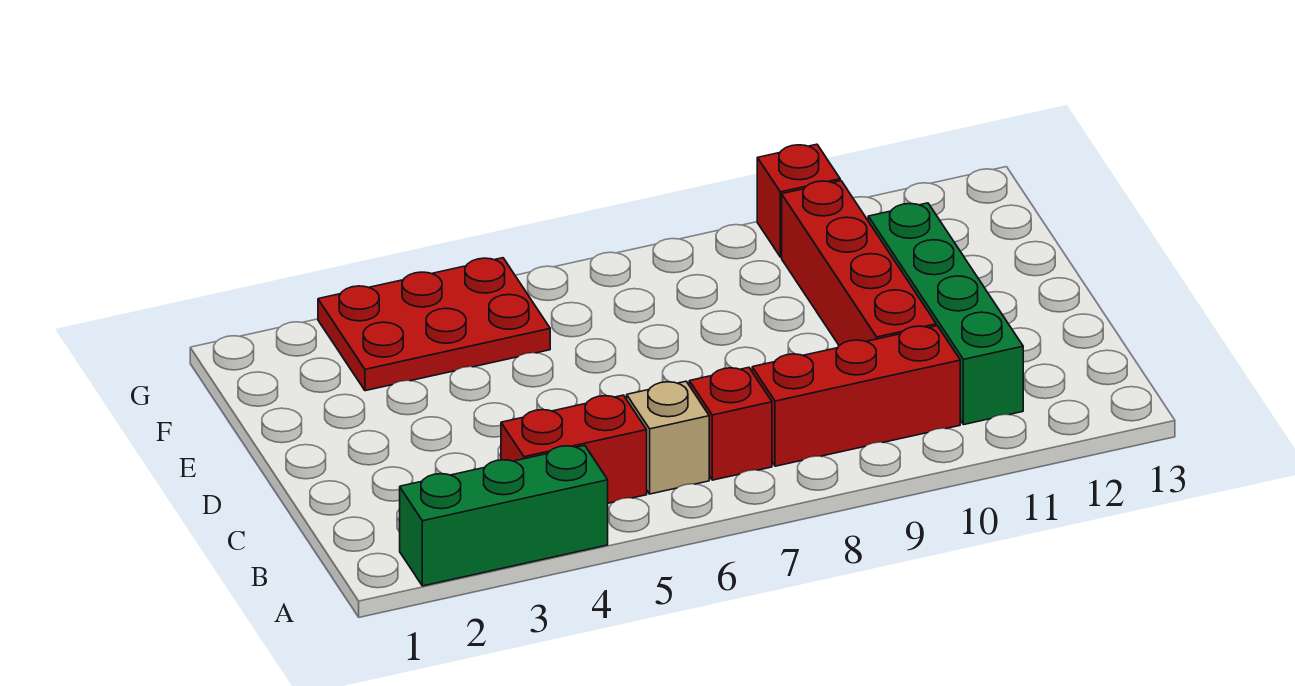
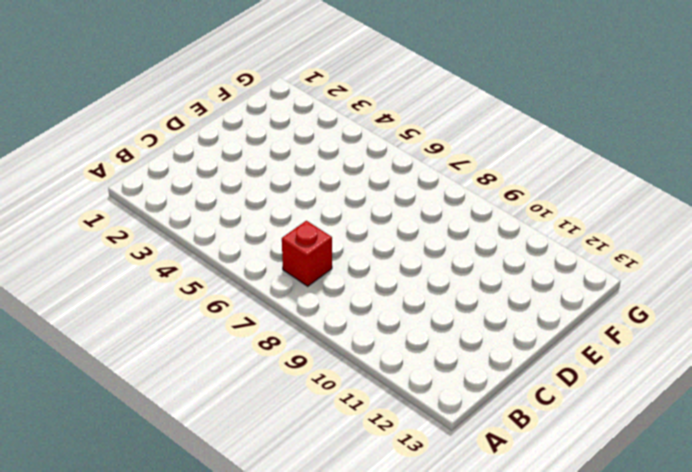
none -> green brick A2:A4 level 1
none -> red brick B4:B5 level 1

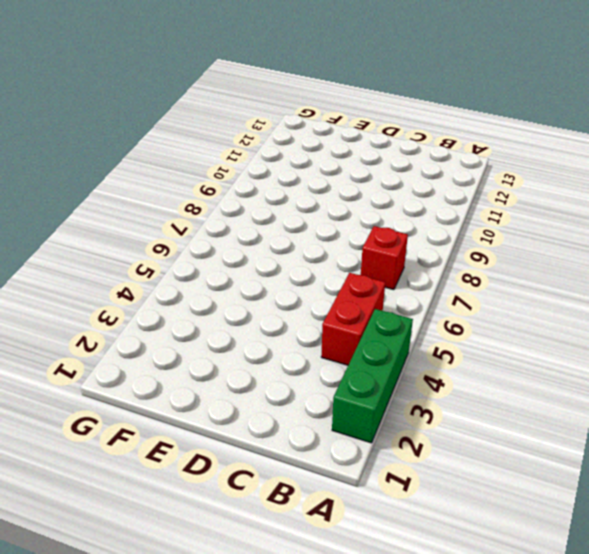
none -> tan brick B6 level 1
none -> red brick B8:B10 level 1

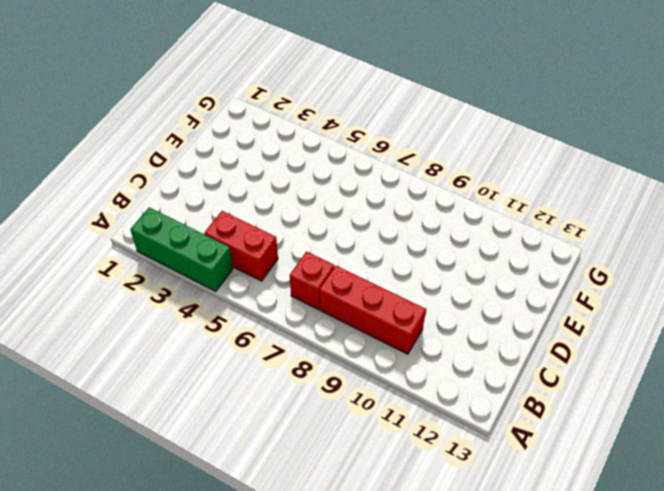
none -> tan brick B6 level 1
none -> green brick B11:E11 level 1

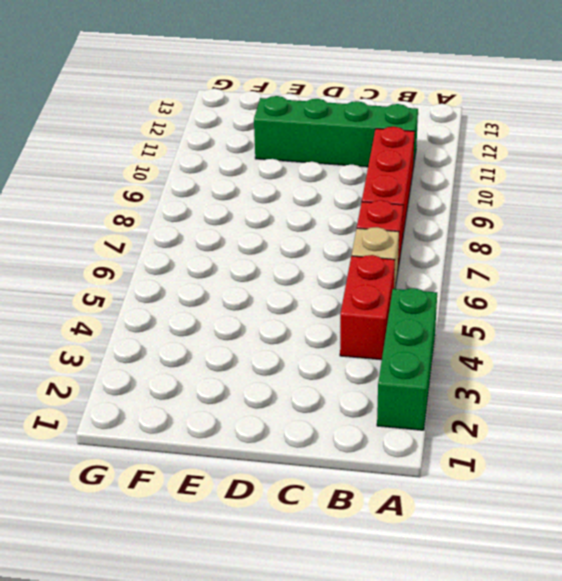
none -> red brick C10:F10 level 1
none -> red plate F3:G5 level 1

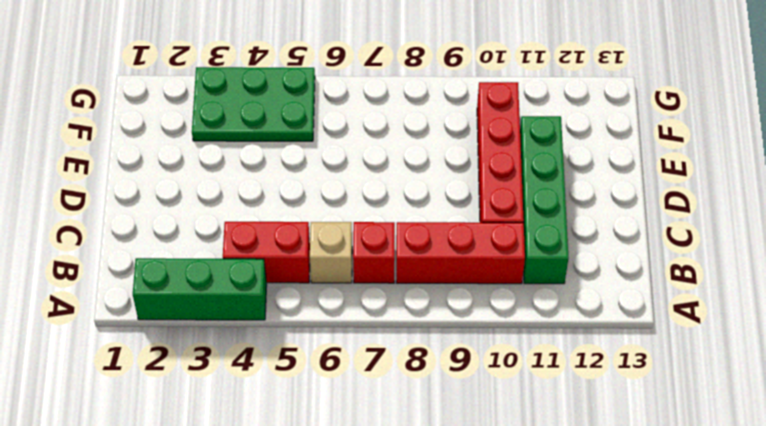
green plate F3:G5 level 1 -> red plate F3:G5 level 1
none -> red brick G10 level 1

